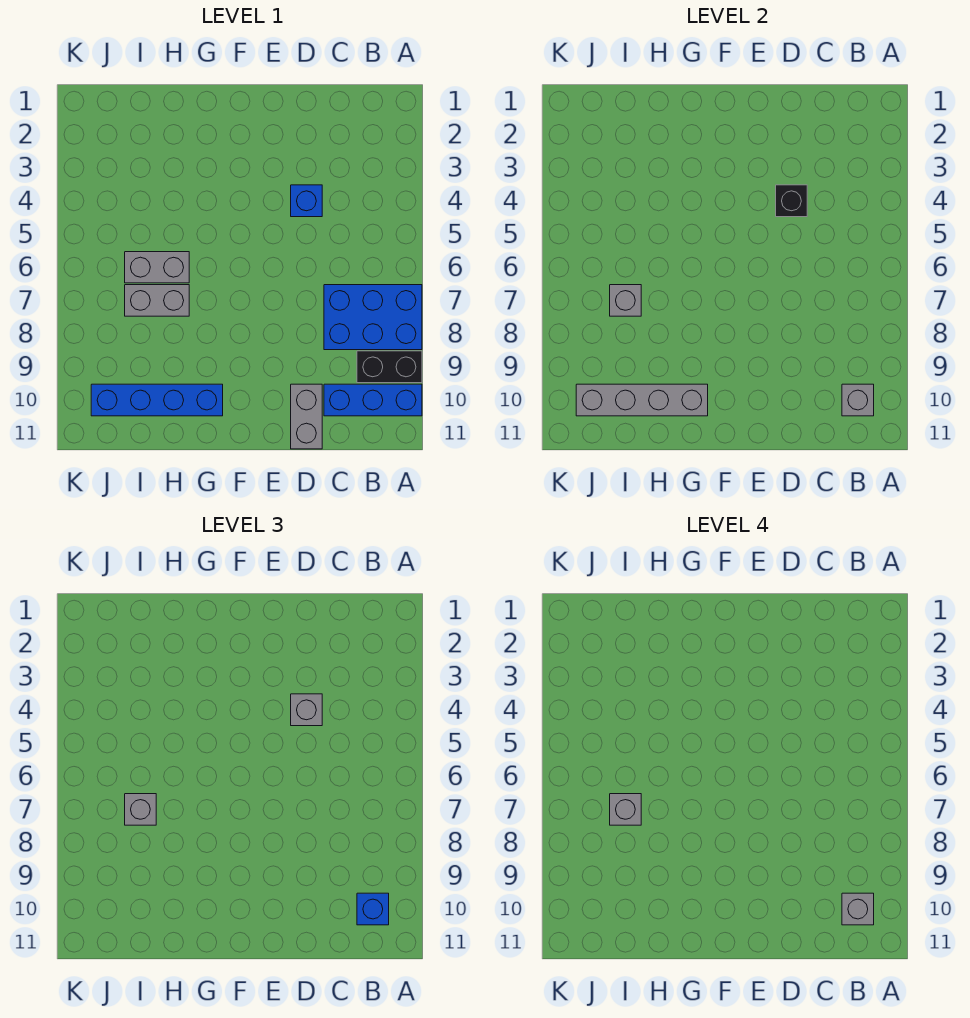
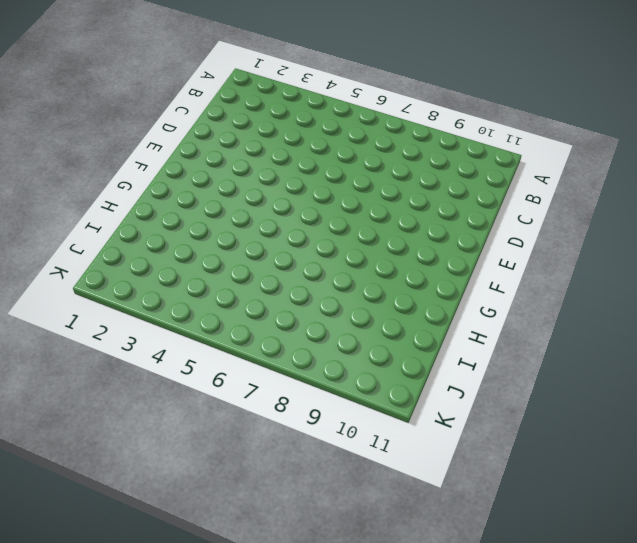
none -> blue brick A7:C8 level 1
none -> black brick A9:B9 level 1
none -> blue brick A10:C10 level 1

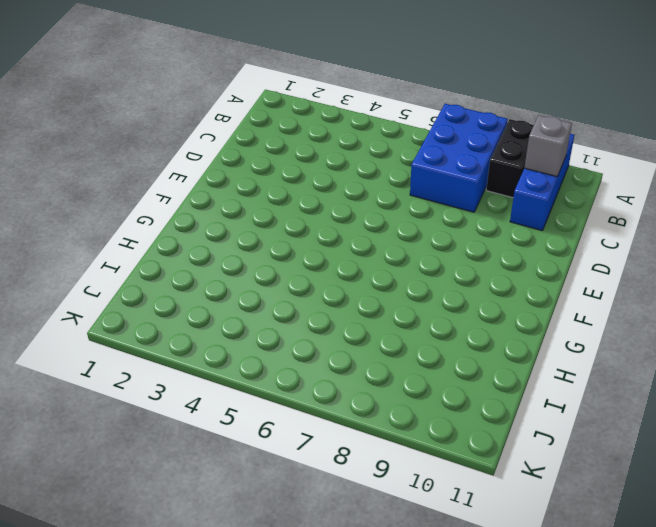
none -> blue brick D4 level 1
none -> grey brick D10:D11 level 1
none -> blue brick G10:J10 level 1

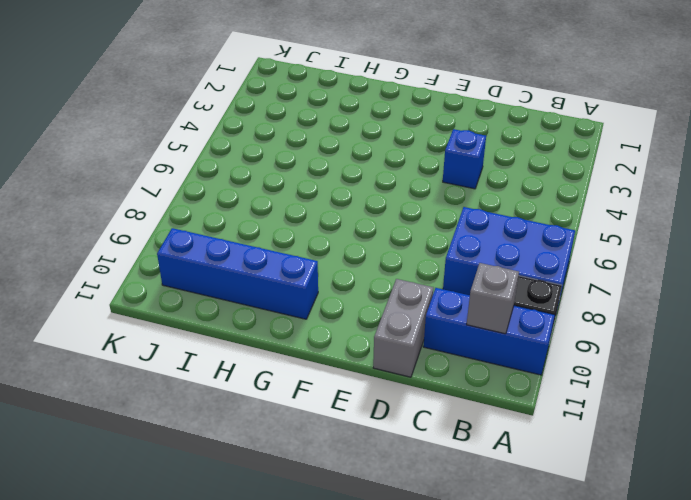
none -> grey brick H6:I6 level 1
none -> grey brick H7:I7 level 1
none -> black brick D4 level 2

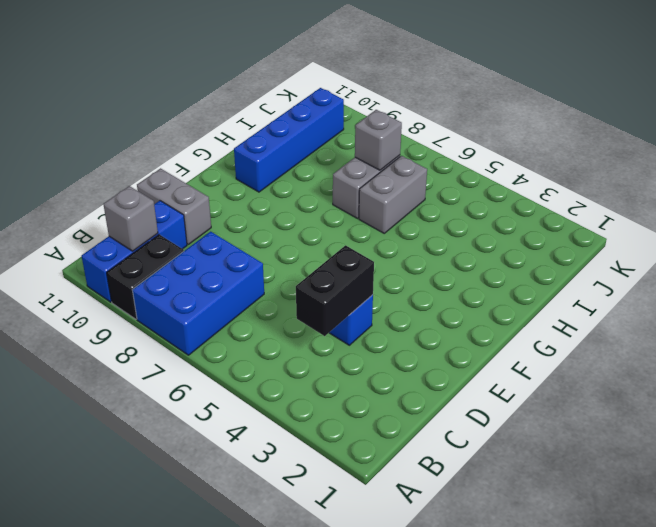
black brick C4:D4 level 2 -> black brick D4 level 2
none -> grey brick G10:J10 level 2
none -> blue brick B10 level 3
none -> grey brick D4 level 3

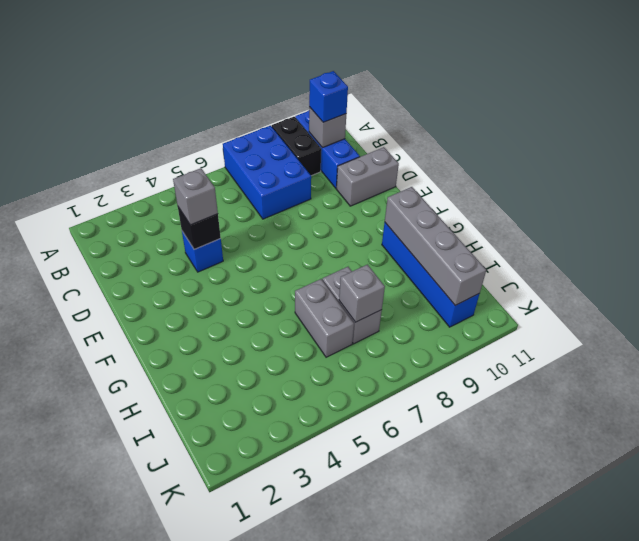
none -> grey brick I7 level 3
none -> grey brick B10 level 4
none -> grey brick I7 level 4

